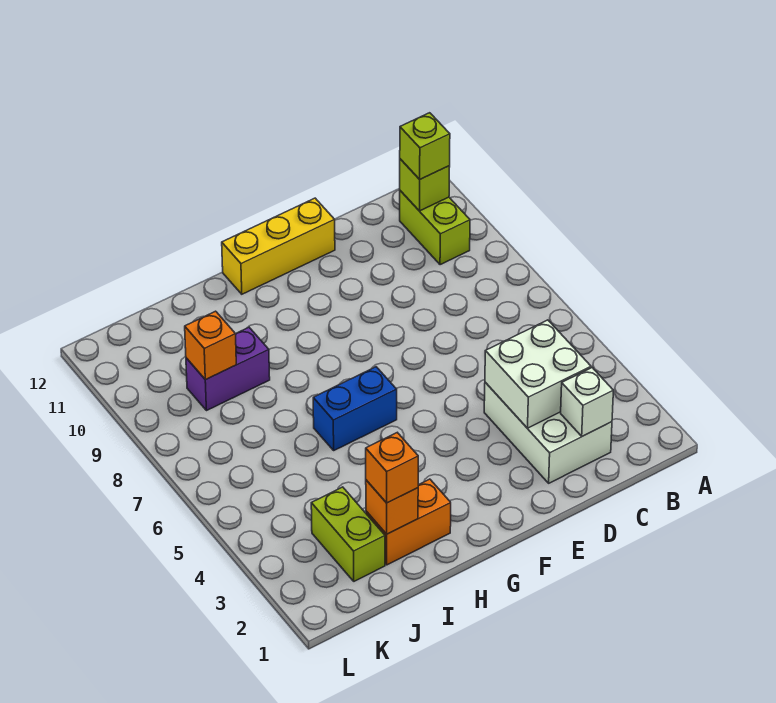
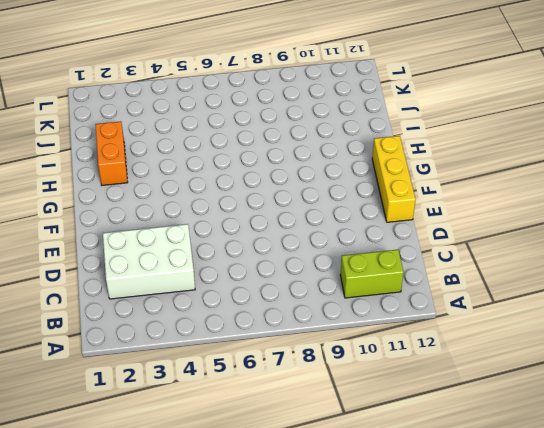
none -> blue brick G6:H6 level 1
none -> purple brick I9:J9 level 1
none -> lime brick J2:J3 level 1

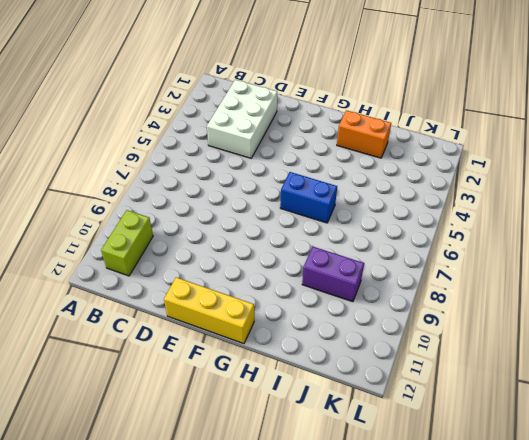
none -> lime brick J2:J3 level 1
none -> lime brick B11 level 2
none -> white brick C2 level 2

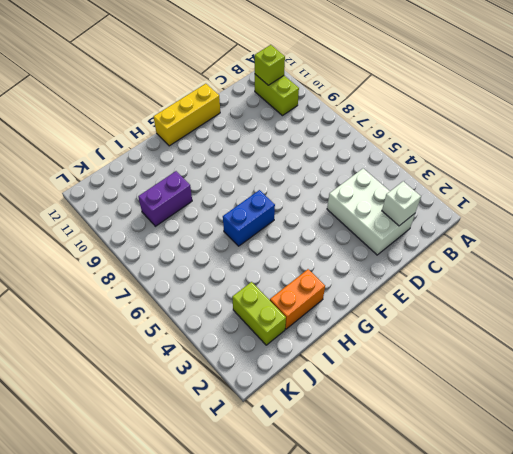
none -> white brick C3:D4 level 2
none -> orange brick I2 level 2
none -> orange brick J9 level 2

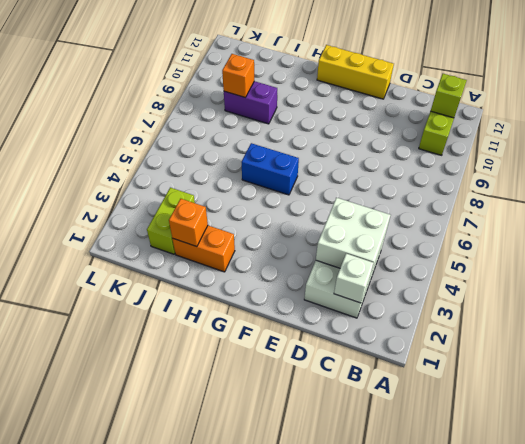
none -> lime brick B11 level 3
none -> orange brick I2 level 3

